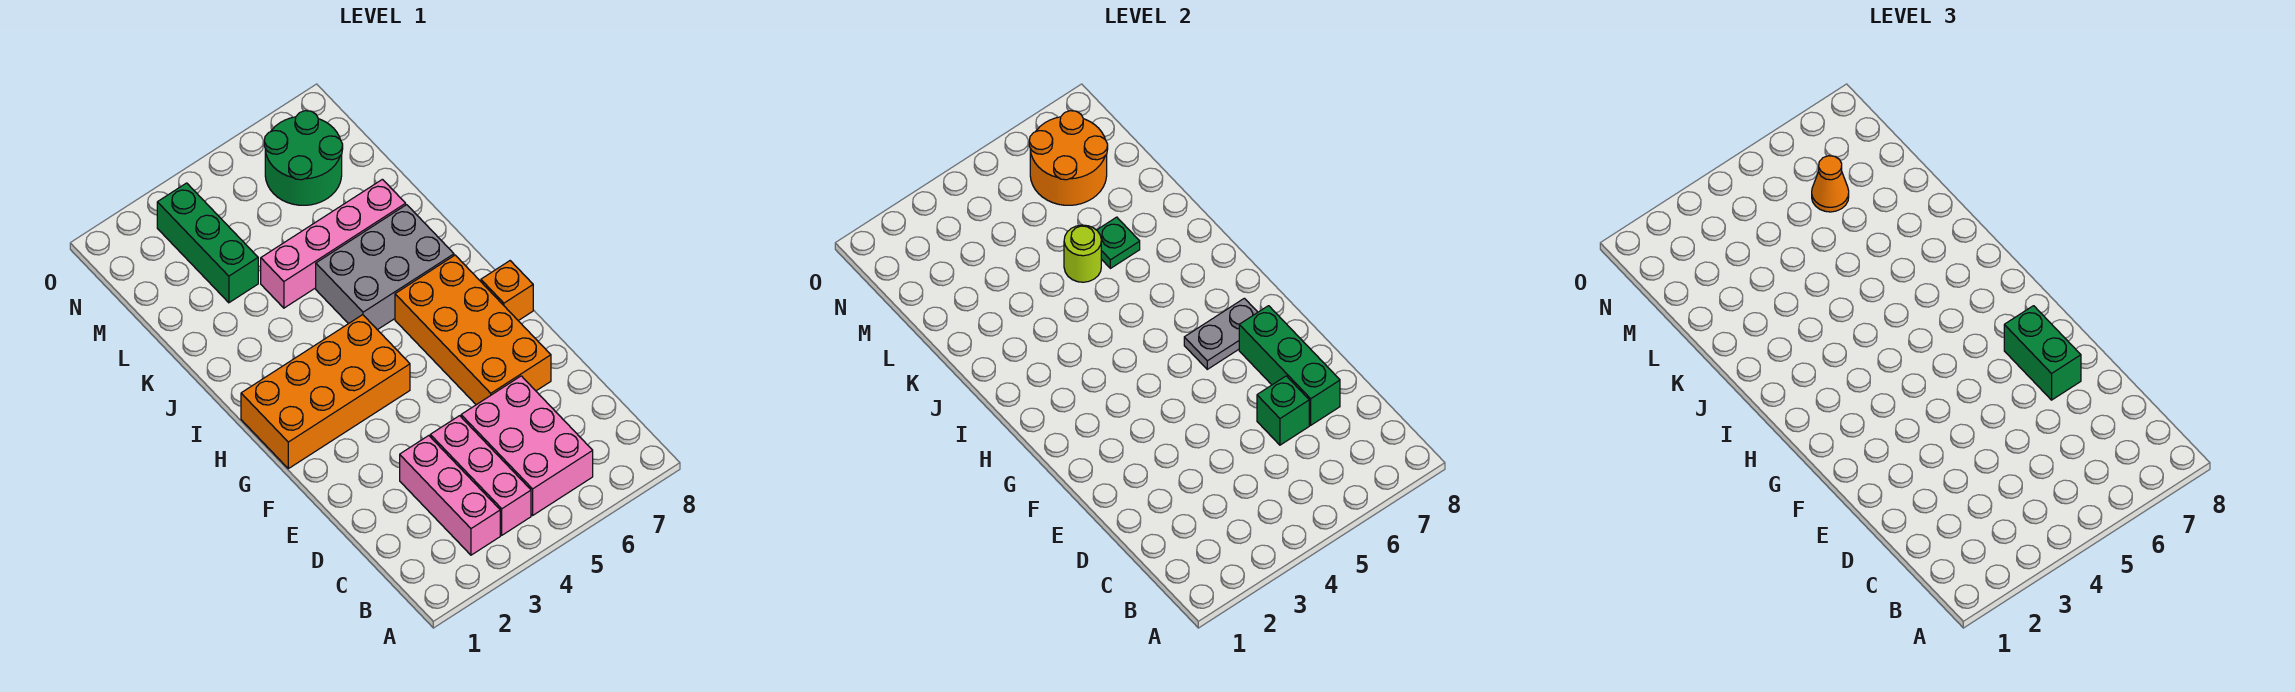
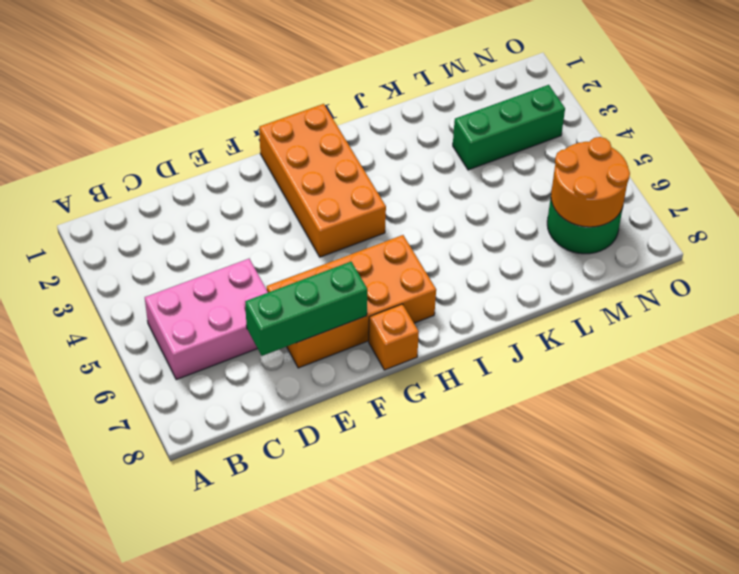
none -> pink brick B3:D3 level 1
none -> pink brick B4:D4 level 1
none -> grey brick I5:J7 level 1

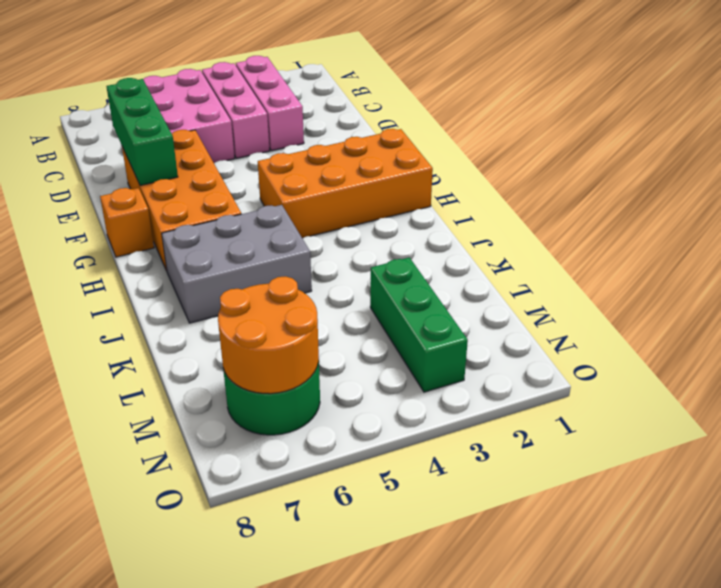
none -> pink brick K4:K7 level 1
none -> green brick D6 level 2
none -> grey plate G6:G7 level 2

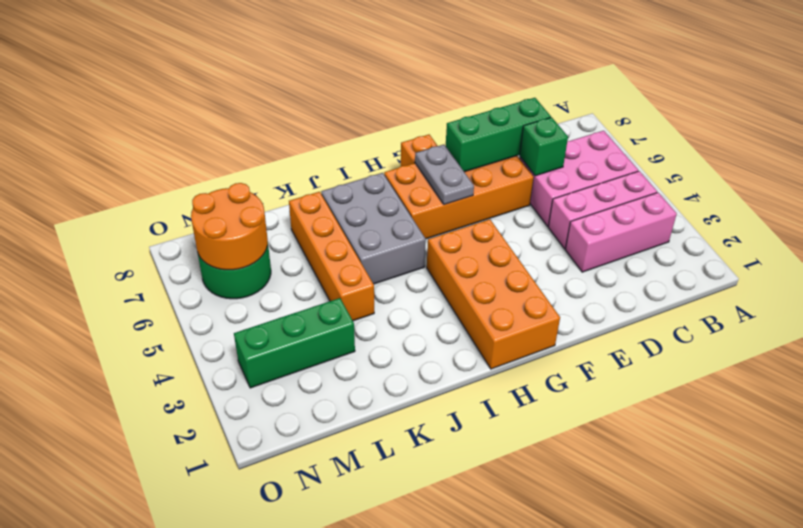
orange brick K4:K7 level 1 -> pink brick K4:K7 level 1
none -> lime round brick K5 level 2
none -> green plate K6 level 2
none -> green brick E7:F7 level 3

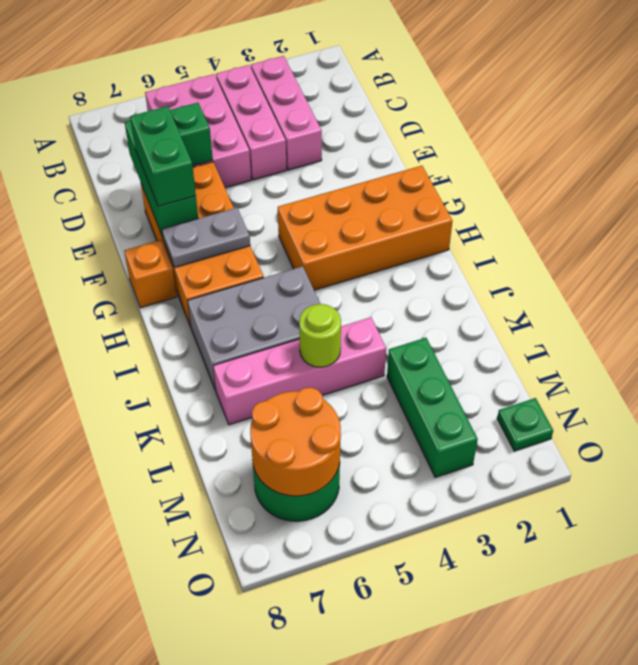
green plate N1 level 1 -> green plate K6 level 2
none -> orange cone M6 level 3

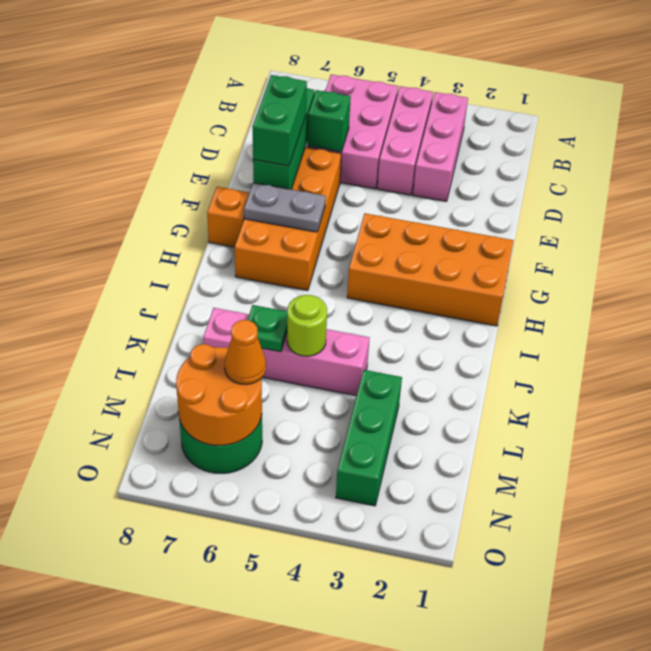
none -> grey brick I5:J7 level 1

